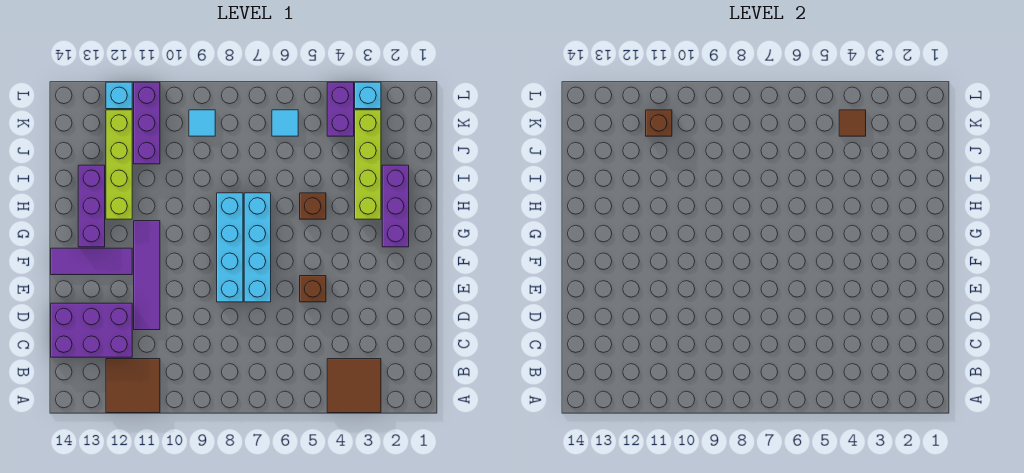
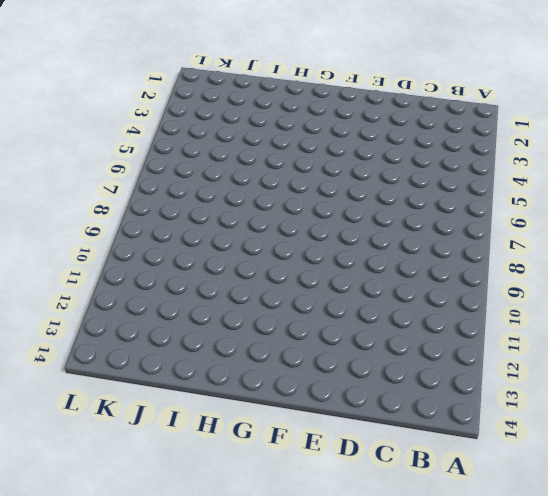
none -> brown tile A3:B4 level 1
none -> brown tile A11:B12 level 1
none -> purple brick C12:D14 level 1

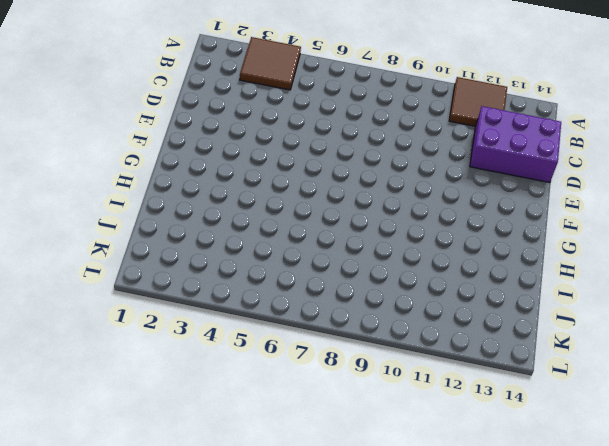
none -> purple tile D11:G11 level 1
none -> brown brick E5 level 1
none -> cyan brick E7:H7 level 1

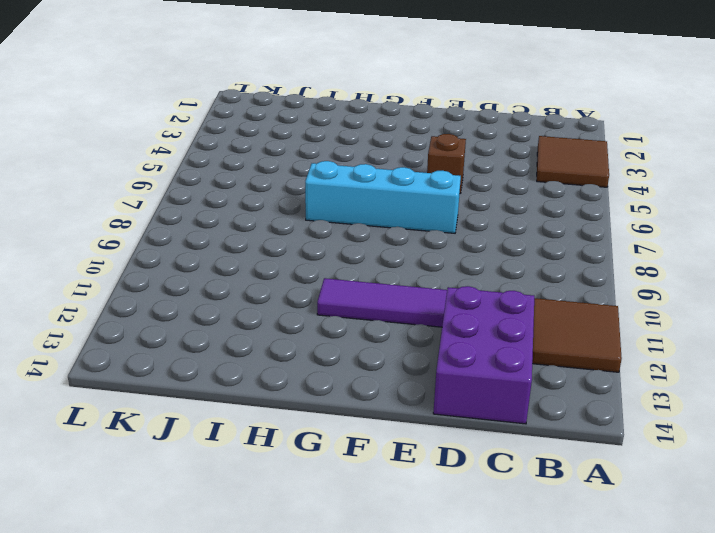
none -> cyan brick E8:H8 level 1
none -> purple tile F12:F14 level 1
none -> purple brick G2:I2 level 1

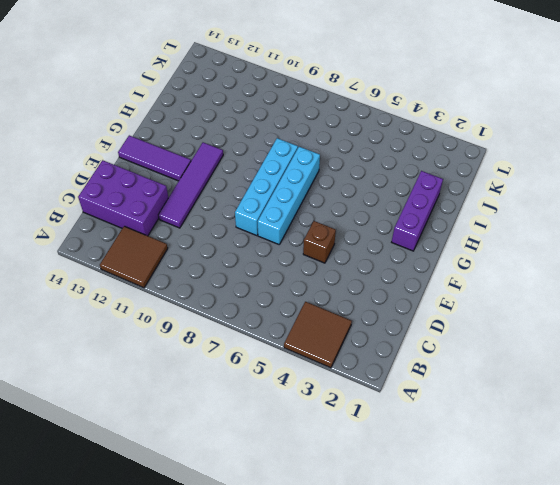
none -> purple brick G13:I13 level 1
none -> lime brick H3:K3 level 1
none -> brown brick H5 level 1

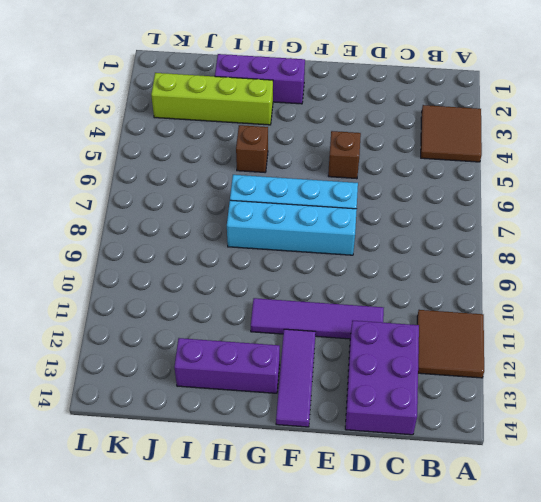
none -> lime brick H12:K12 level 1
none -> purple brick J11:L11 level 1
none -> purple brick K4:L4 level 1

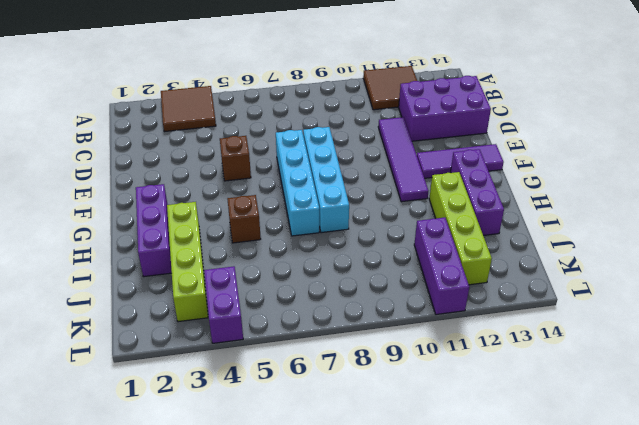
none -> cyan tile K6 level 1
none -> cyan tile K9 level 1
none -> cyan brick L3 level 1

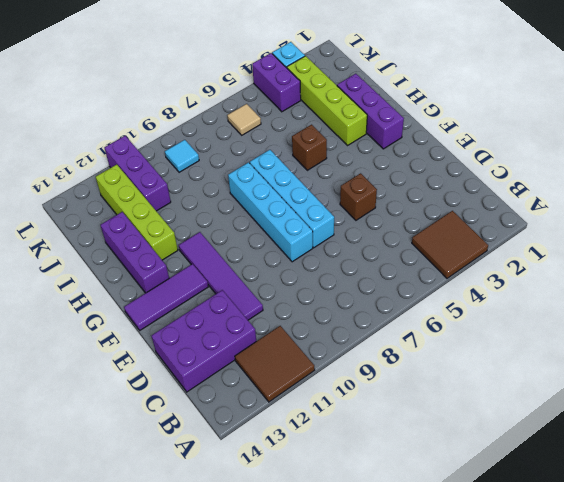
tan tile K6 level 1 -> cyan tile K6 level 1
none -> cyan brick L12 level 1
none -> brown tile K4 level 2
none -> brown brick K11 level 2

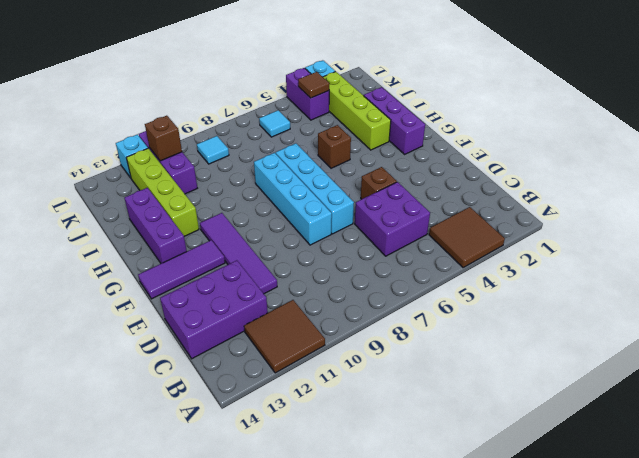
purple brick C5:D6 level 1 -> none

